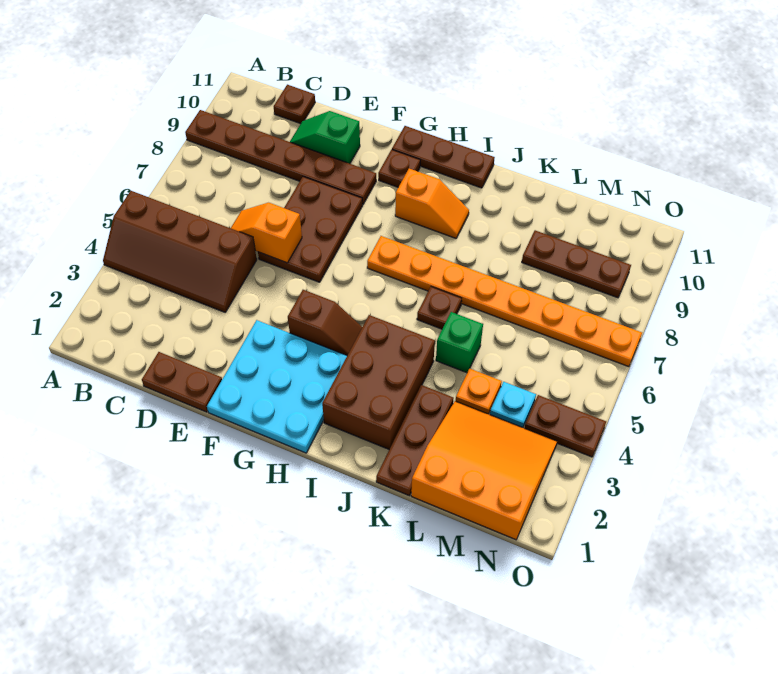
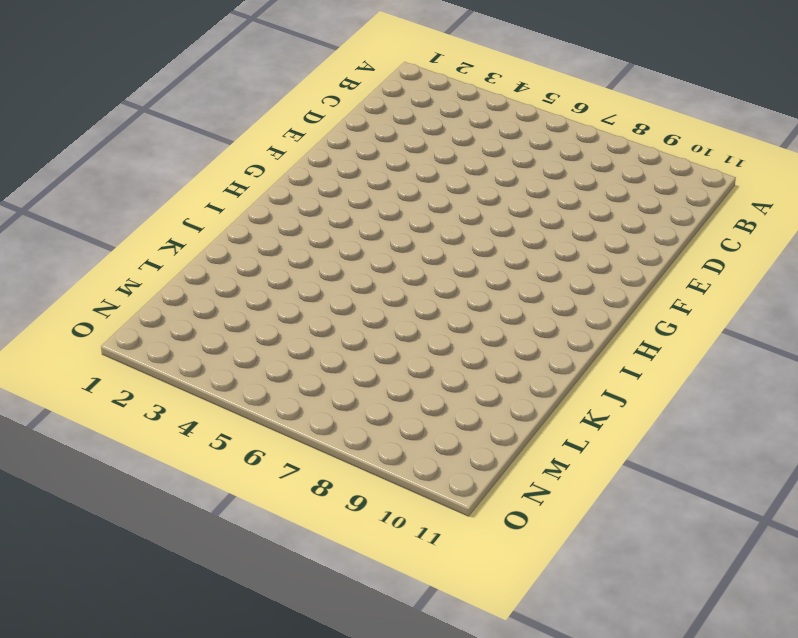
none -> brown slope A4:D5 level 1 top 5
none -> brown plate A9:F9 level 1
none -> brown plate C11 level 1

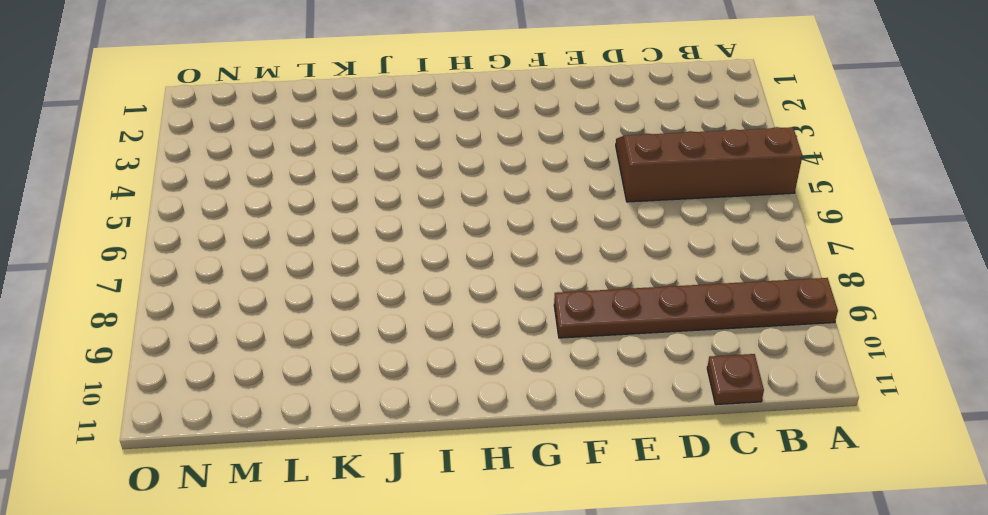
none -> brown plate D1:E1 level 1
none -> green slope D10:E10 level 1 top E
none -> brown plate E6:F8 level 1

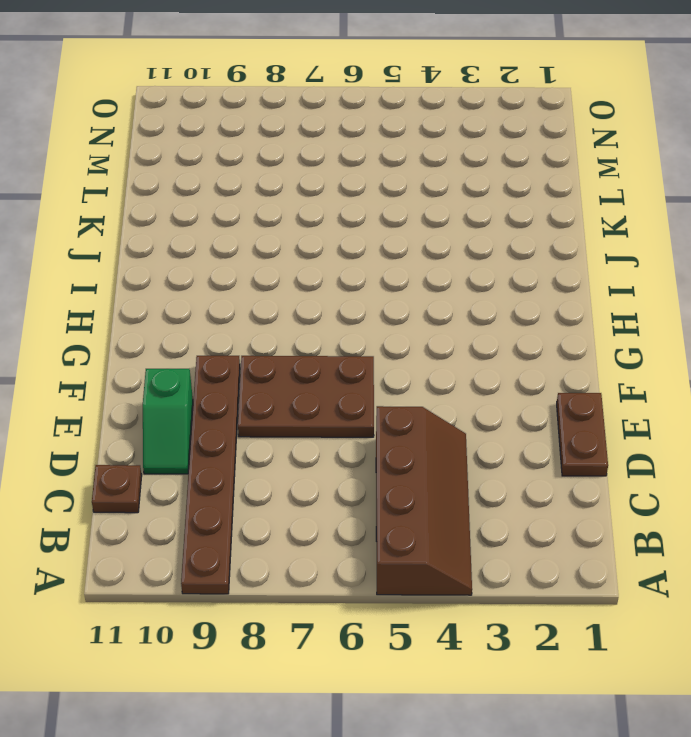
none -> cyan plate F1:H3 level 1
none -> brown slope G4:H4 level 1 top G
none -> brown plate G10 level 1

